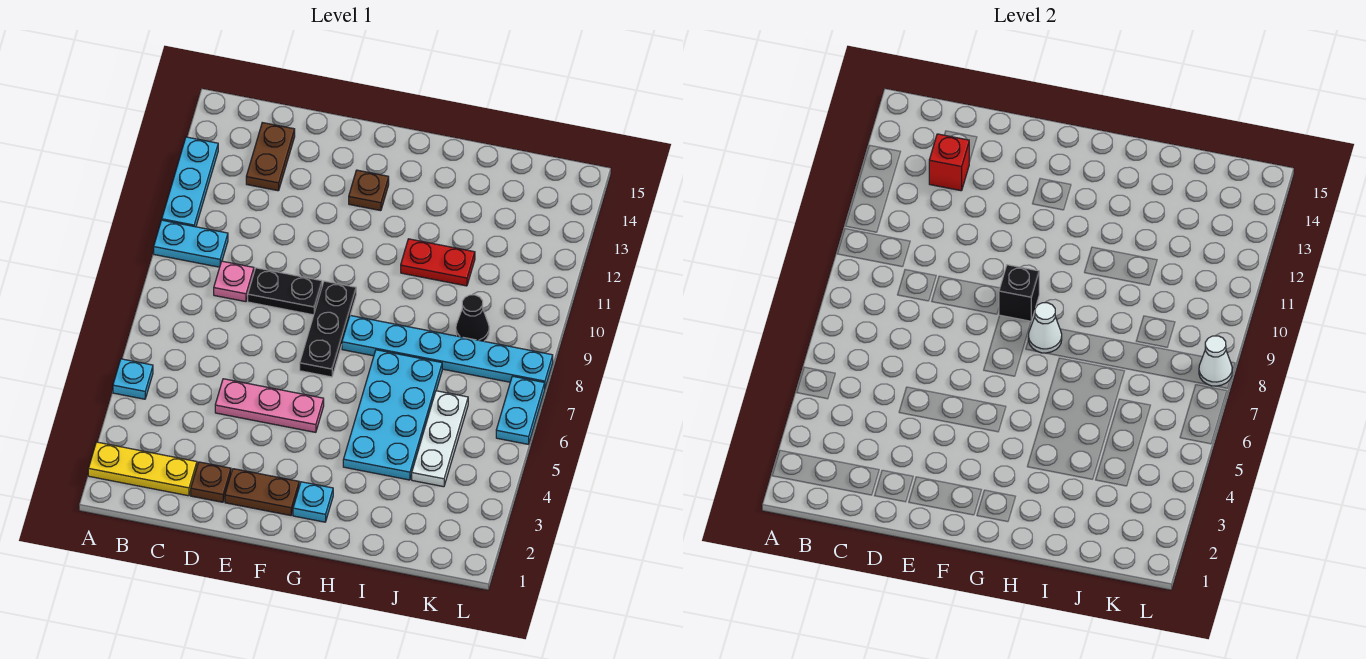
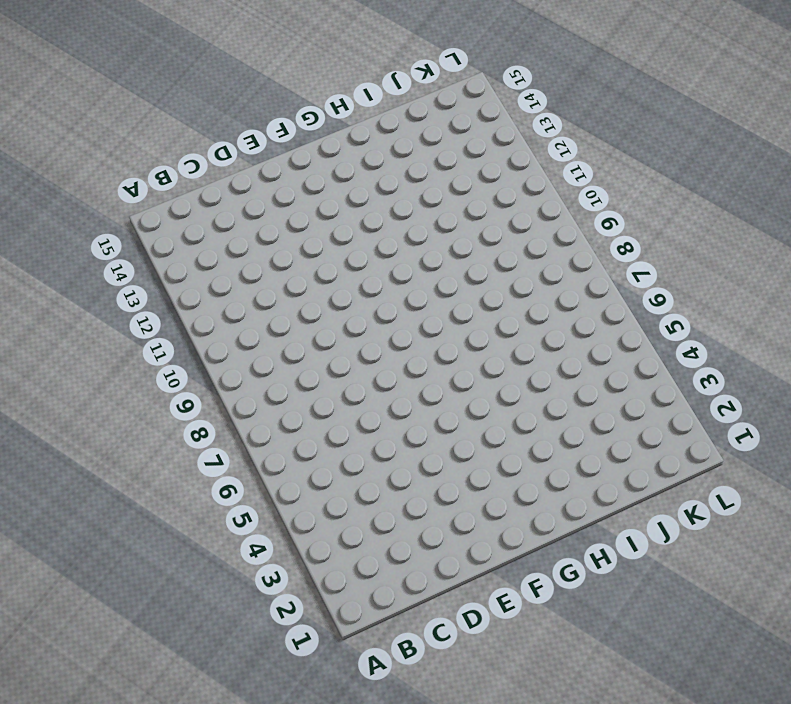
none -> yellow plate A2:C2 level 1
none -> cyan plate A5 level 1
none -> cyan plate A10:B10 level 1

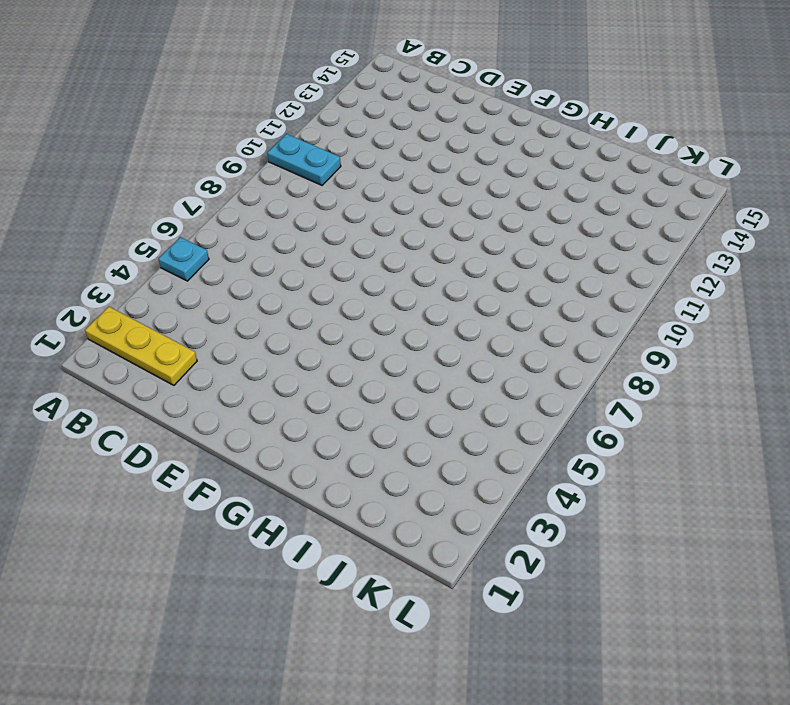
none -> cyan plate A11:A13 level 1
none -> pink plate C9 level 1
none -> brown plate C13:C14 level 1

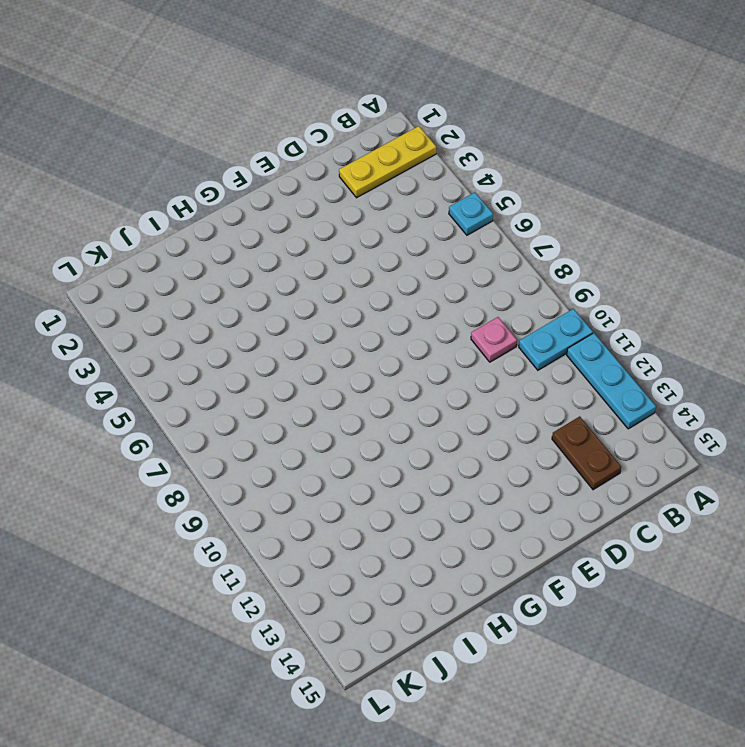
none -> brown plate D2 level 1
none -> pink plate D5:F5 level 1
none -> black plate D9:E9 level 1

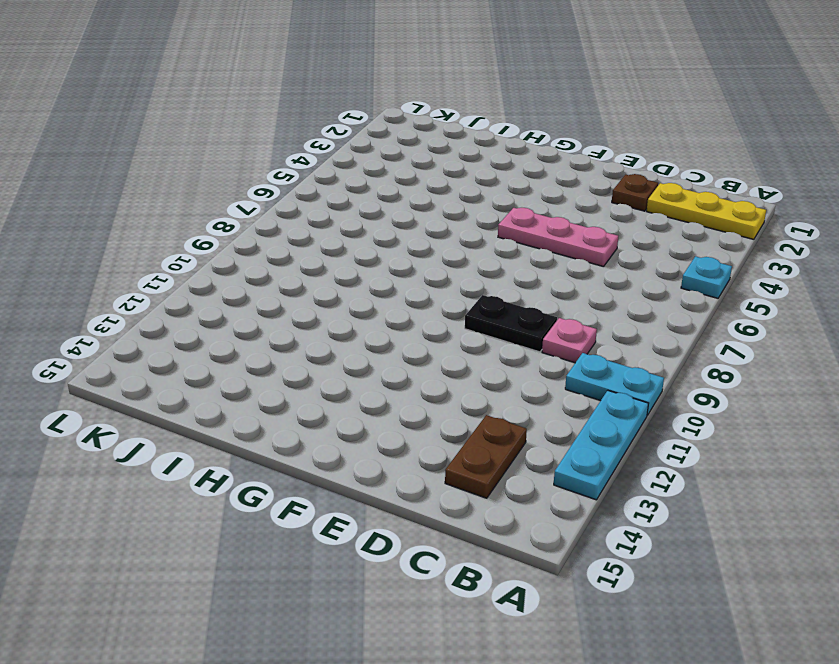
none -> brown plate E2:F2 level 1
none -> black plate F7:F9 level 1
none -> brown plate F13 level 1

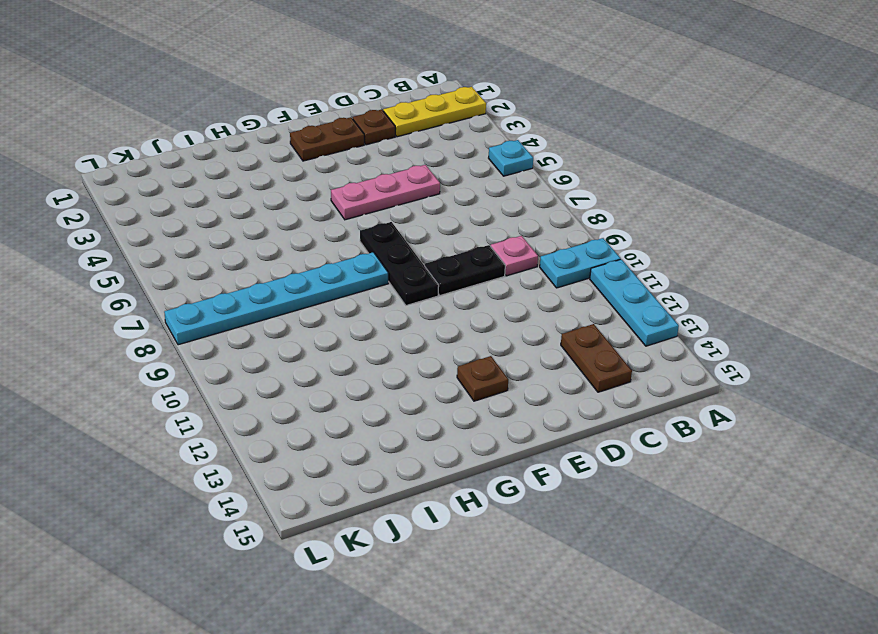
none -> cyan plate G2 level 1
none -> cyan plate H4:I7 level 1
none -> red plate H11:I11 level 1

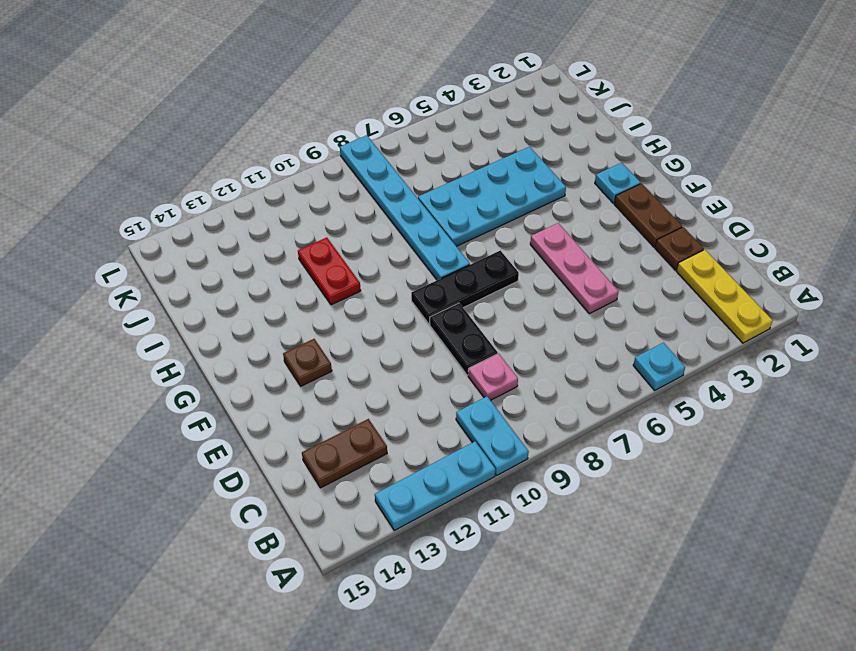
none -> white plate J4:J6 level 1
none -> black cone J9 level 1
none -> cyan plate L6:L7 level 1

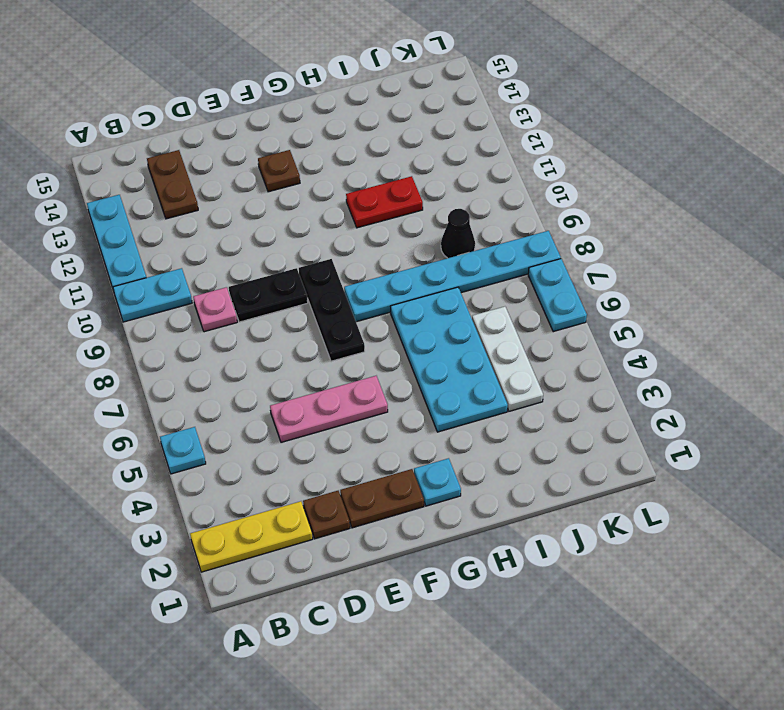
none -> red brick C13 level 2
none -> black brick F9 level 2
none -> white cone G8 level 2

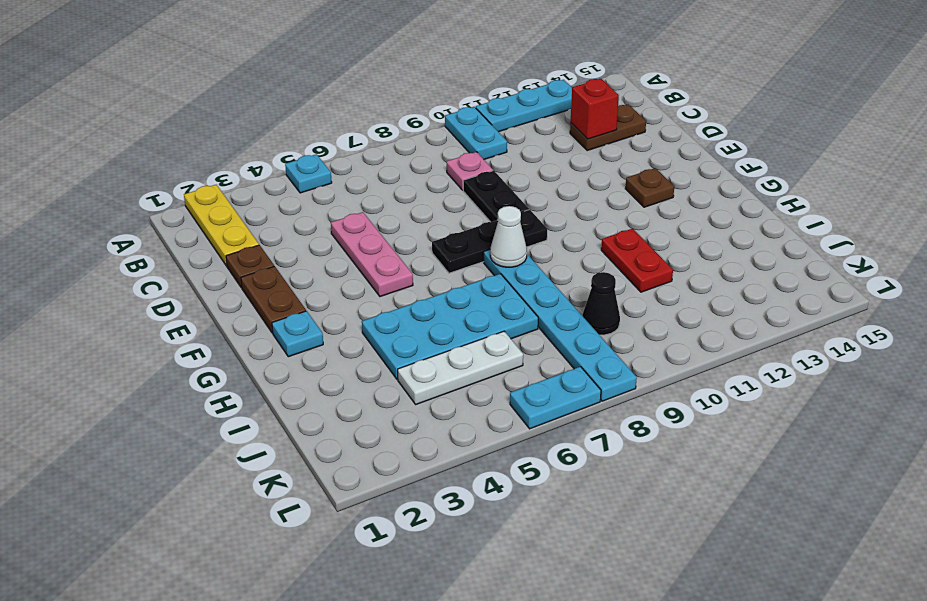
none -> black brick F9 level 2
none -> white cone L8 level 2

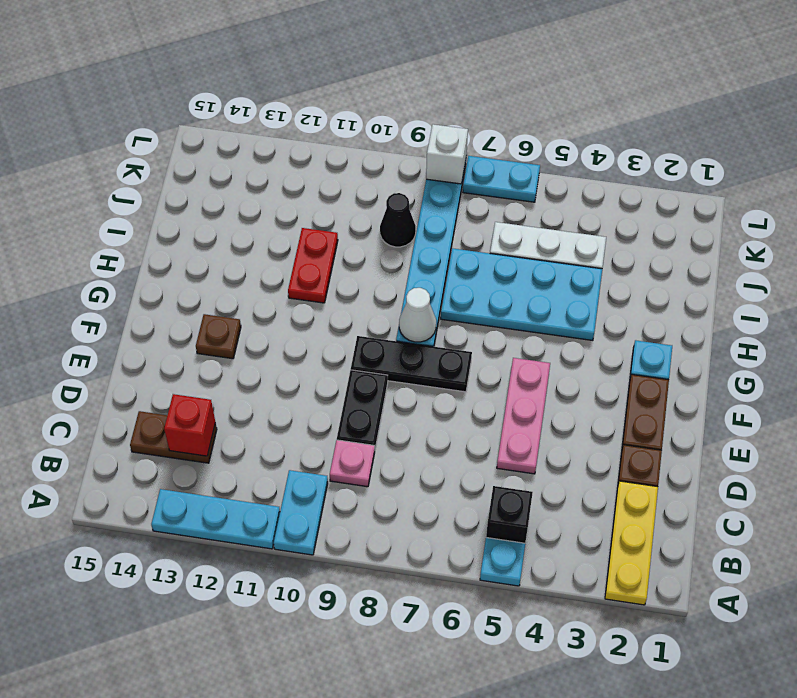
black brick B5 level 1 -> black brick F9 level 2
white brick L8 level 2 -> white cone L8 level 2

